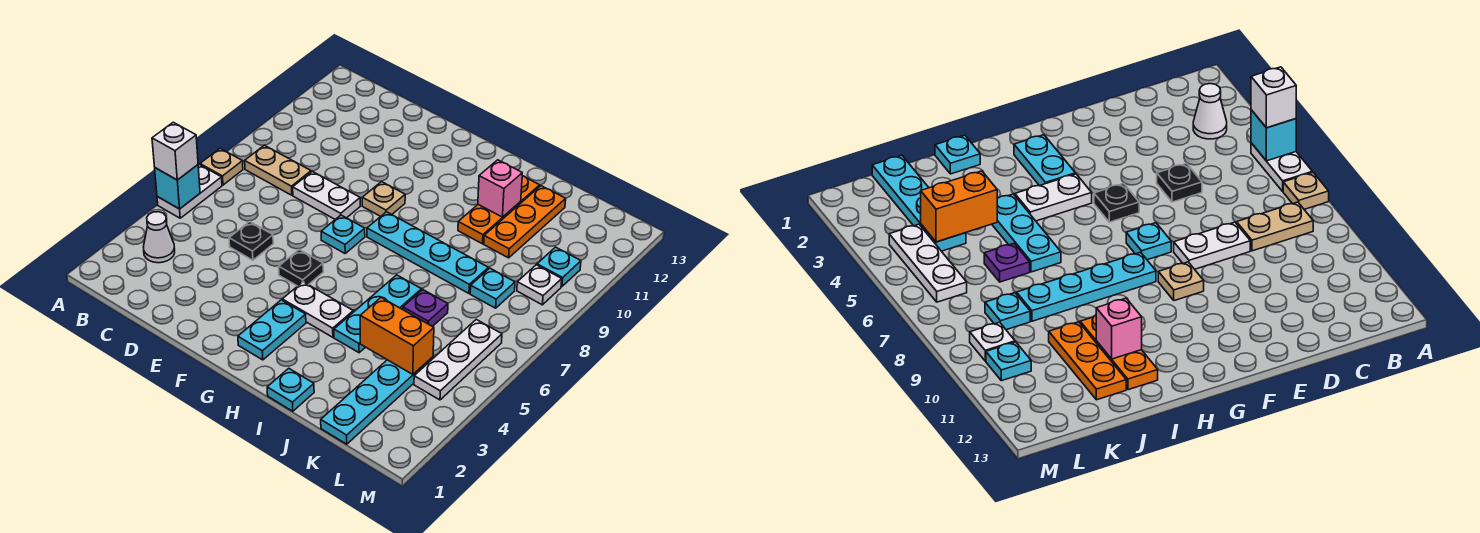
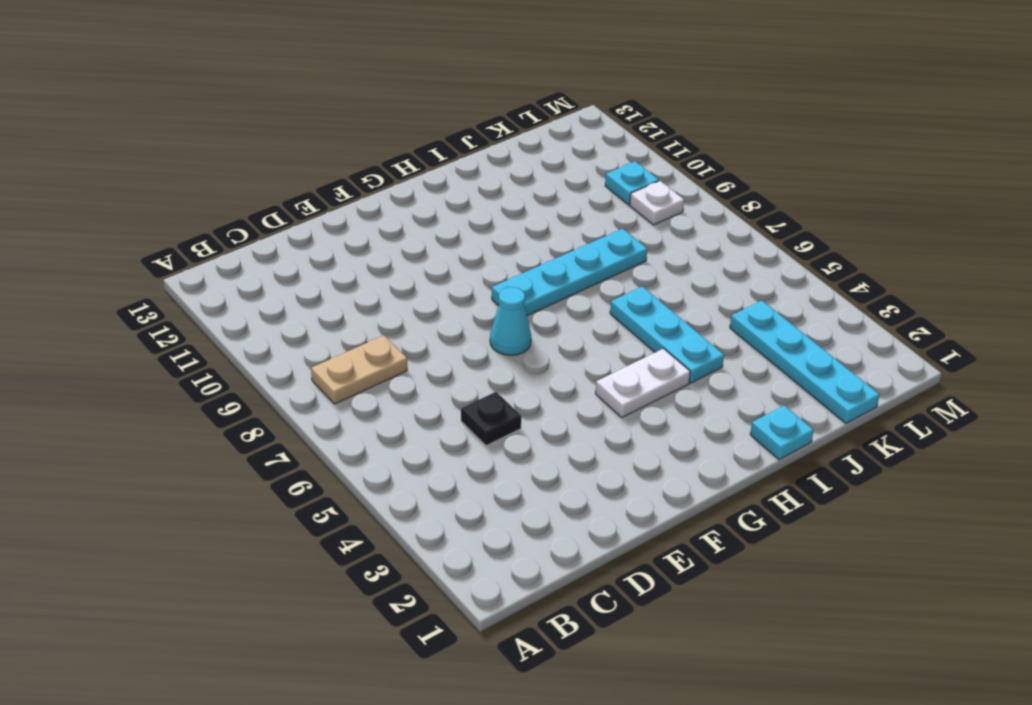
cyan cone F7 level 1 -> cyan plate F7 level 1
none -> white plate A5:A6 level 1
none -> tan plate A7 level 1
none -> white cone B3 level 1

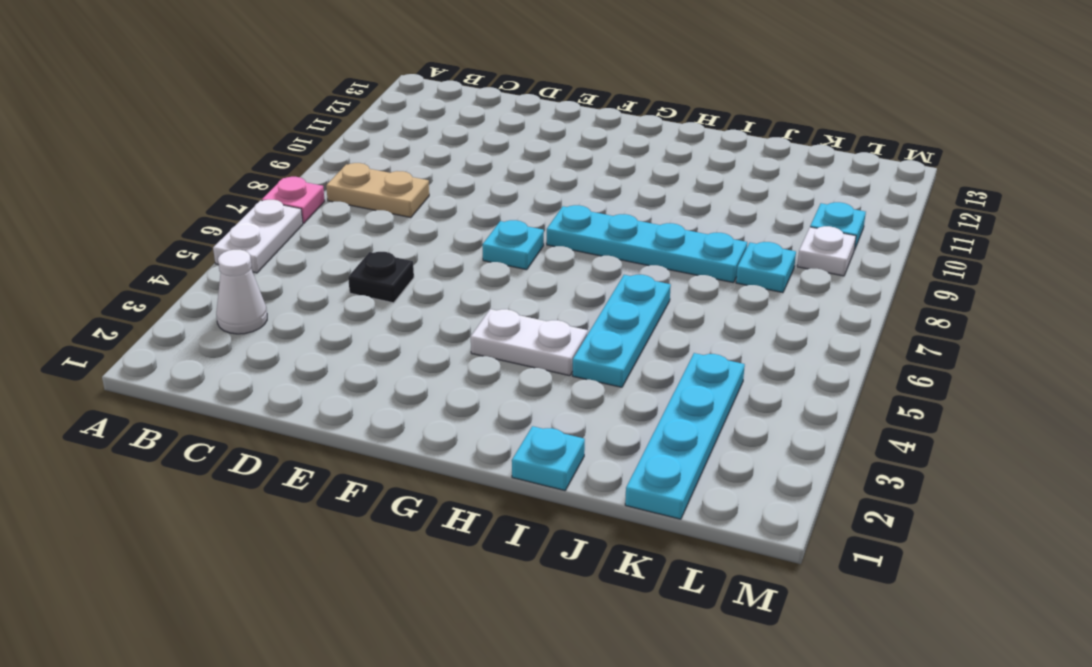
pink plate A7 level 1 -> tan plate A7 level 1
none -> white plate D8:E8 level 1
none -> black plate F5 level 1
none -> tan plate F9 level 1

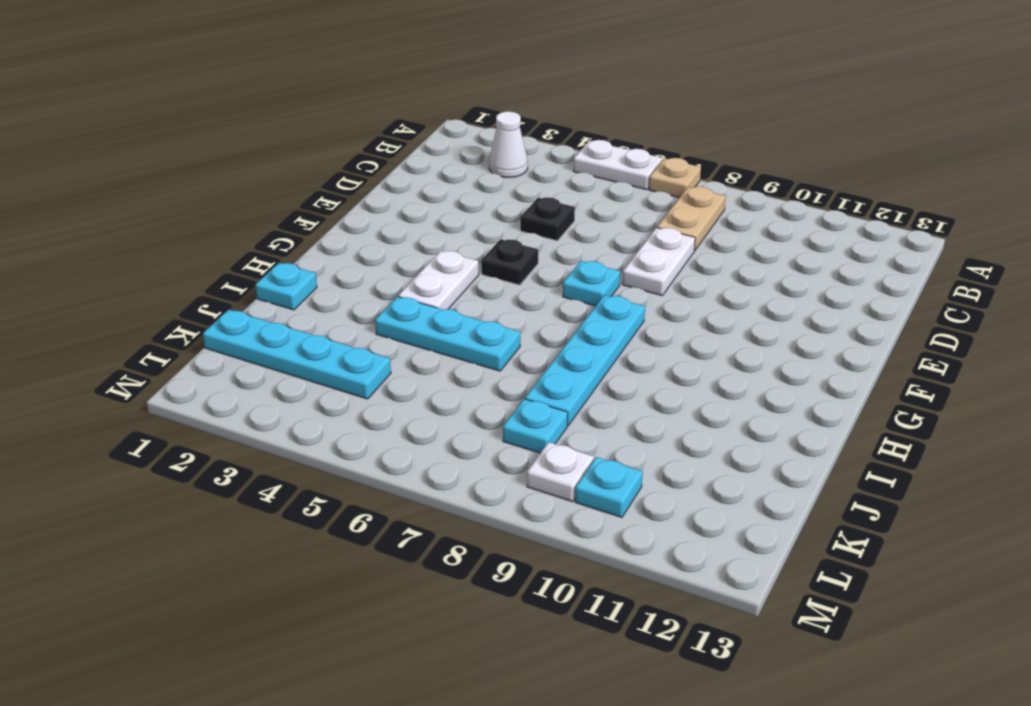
none -> tan plate F9 level 1
none -> cyan plate G2:G3 level 1
none -> orange plate I10:I12 level 1

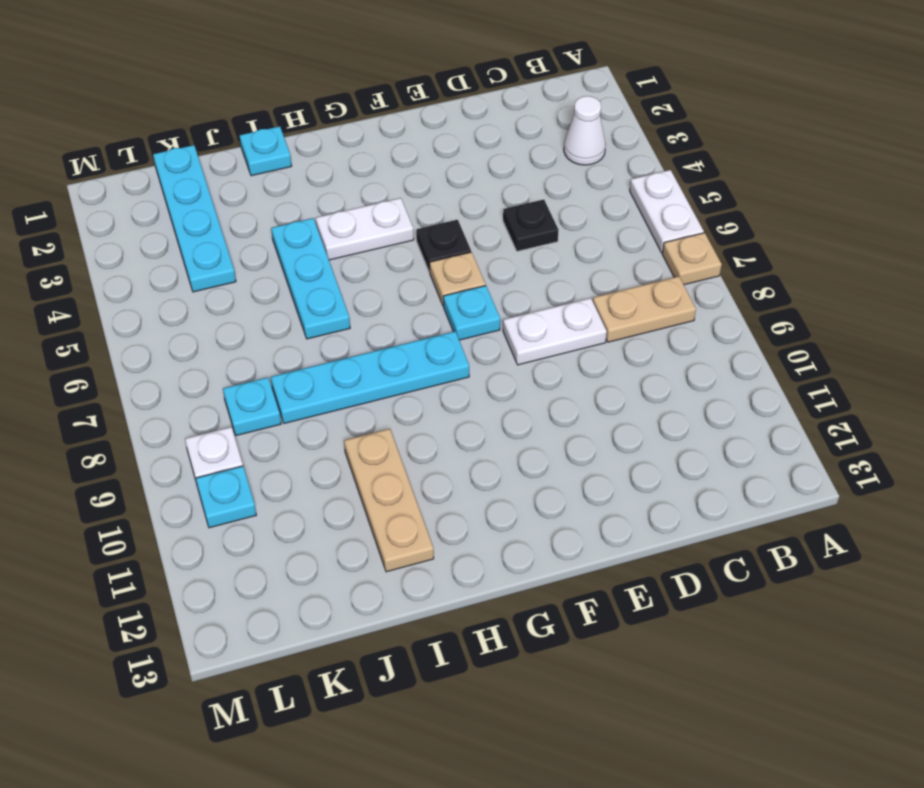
tan plate F6 level 1 -> tan plate F9 level 1
tan plate I10:I12 level 1 -> orange plate I10:I12 level 1
none -> cyan plate G2:G3 level 1
none -> purple plate J6 level 1
none -> orange plate J10:J12 level 1

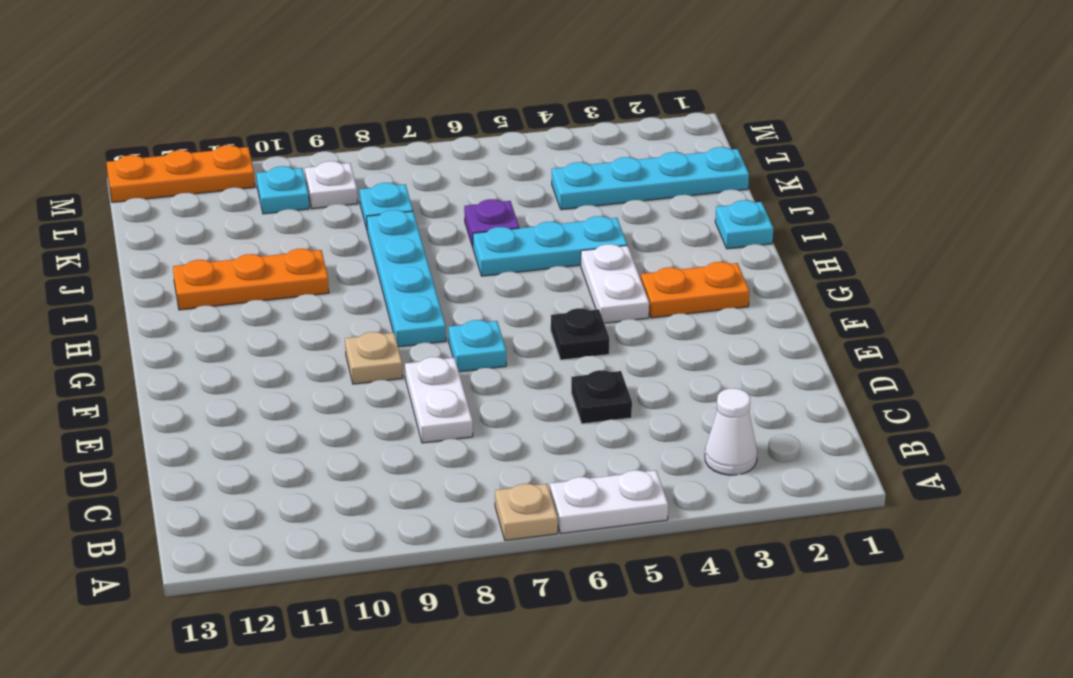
orange plate G2:G3 level 1 -> cyan plate G2:G3 level 1
orange plate M11:M13 level 1 -> orange plate J10:J12 level 1
none -> tan plate B8:C8 level 1
none -> white plate L4:L6 level 1
none -> cyan brick A5 level 2

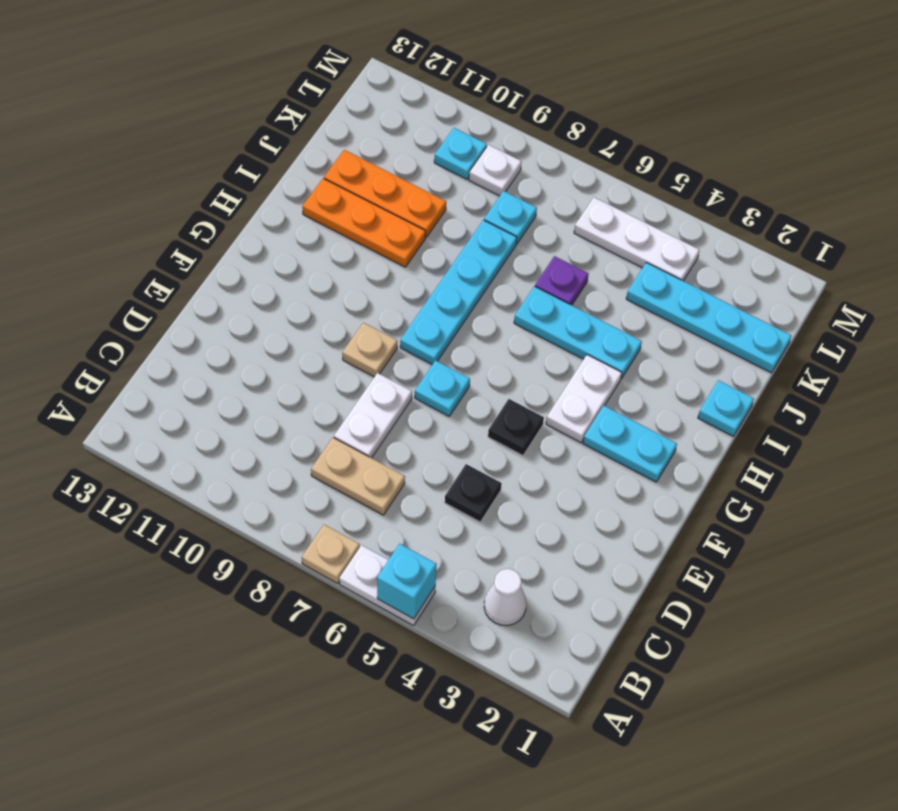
tan plate C7:C8 level 1 -> tan plate B8:C8 level 1
none -> pink brick I11 level 2
none -> orange brick J4:K4 level 2
none -> white brick A5 level 3

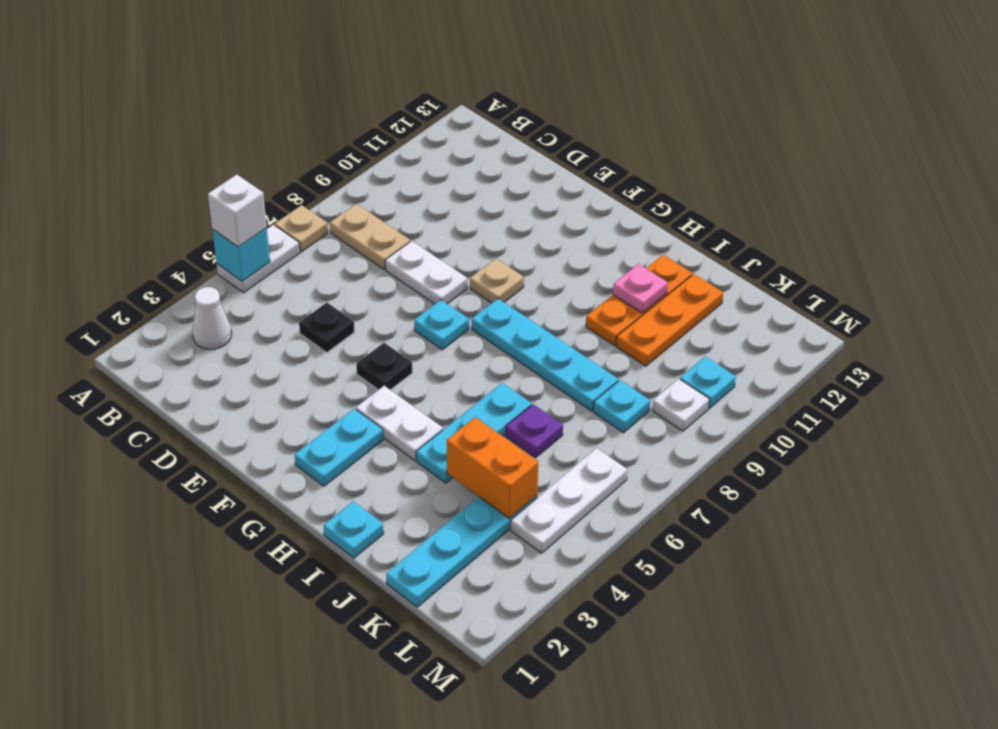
pink plate I11 level 2 -> pink brick I11 level 2

